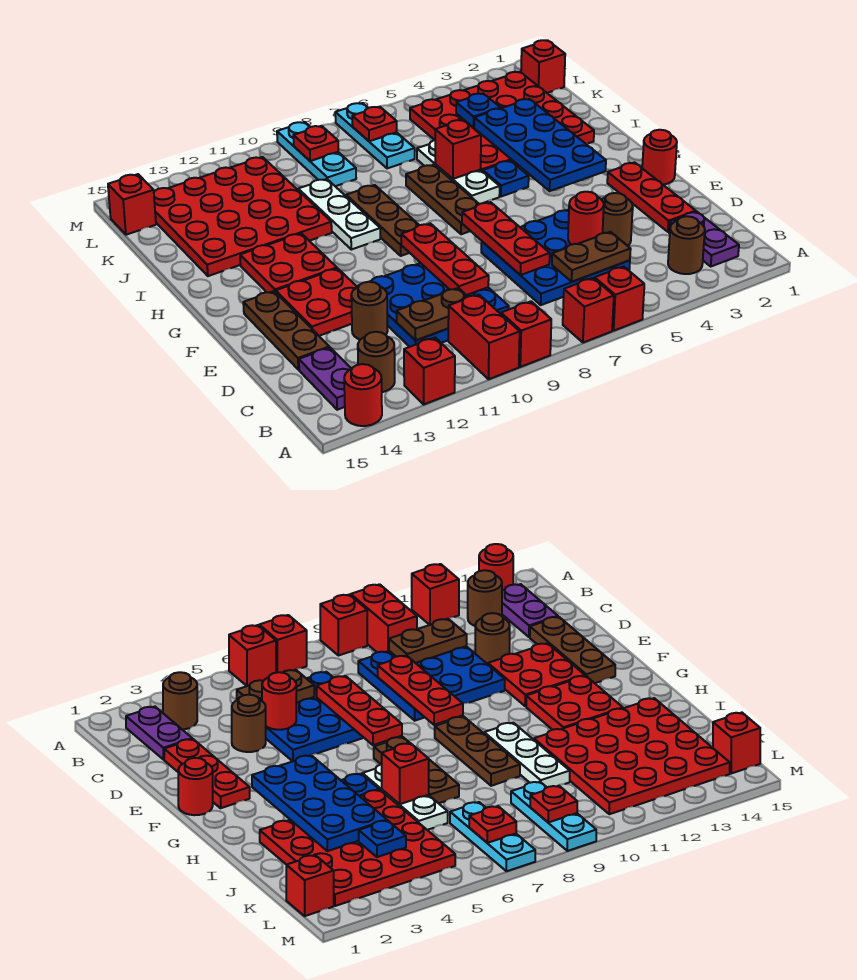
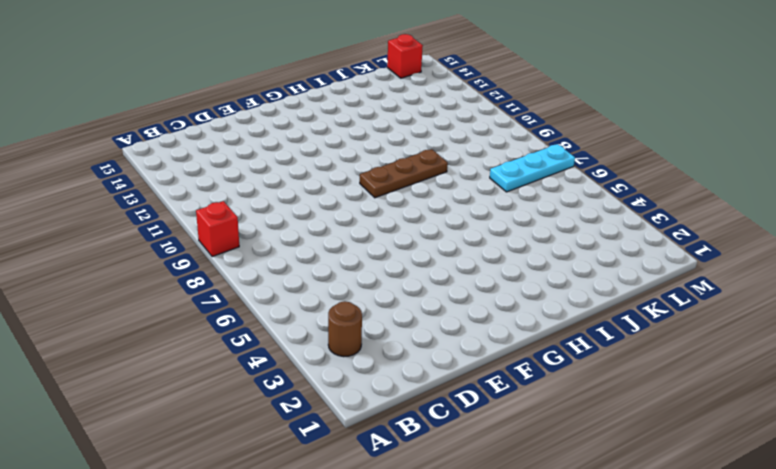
none -> red brick A6 level 1
none -> red brick A7 level 1
none -> red brick A10:B10 level 1
none -> red brick A12 level 1

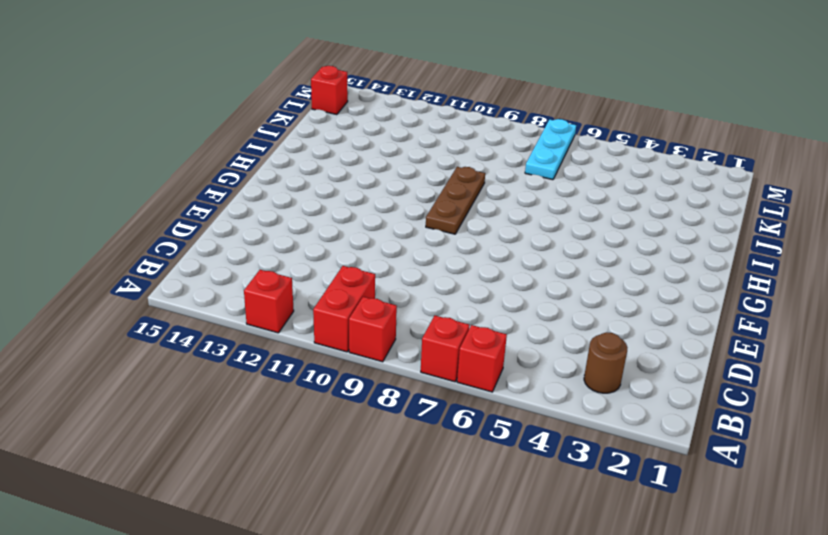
none -> red round brick A14 level 1
none -> purple plate B2:C2 level 1
none -> brown round brick B13 level 1
none -> purple plate B14:C14 level 1

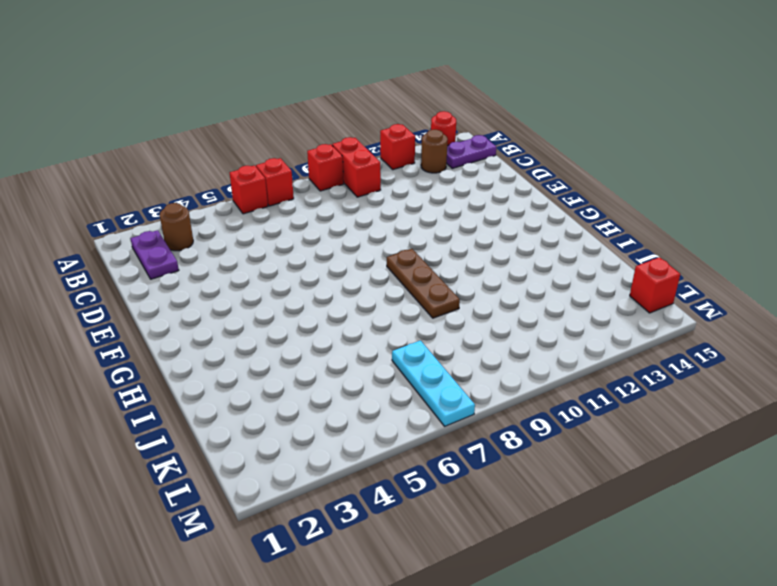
purple plate B14:B15 level 1 -> purple plate B14:C14 level 1
none -> blue plate C5:E7 level 1
none -> blue plate C9:E11 level 1
none -> red plate D2:F2 level 1
none -> brown round brick D4 level 1

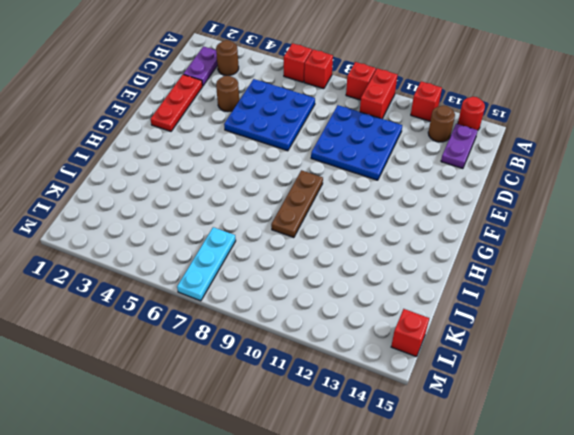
none -> brown round brick D12 level 1
none -> brown plate D14:F14 level 1
none -> red plate E12:F13 level 1
none -> red round brick F1 level 1

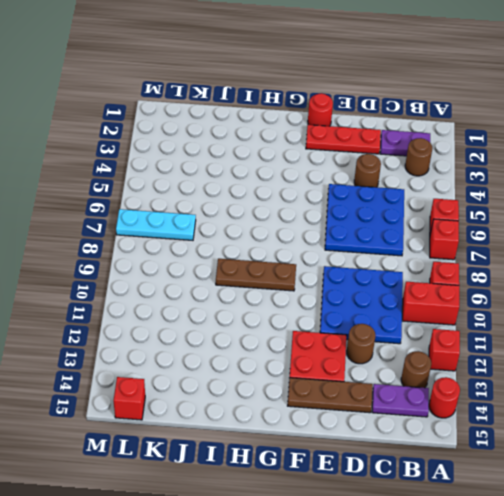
none -> brown plate G7:I7 level 1
none -> red plate G12:H13 level 1
none -> blue plate H5 level 1
none -> white plate H6:J6 level 1

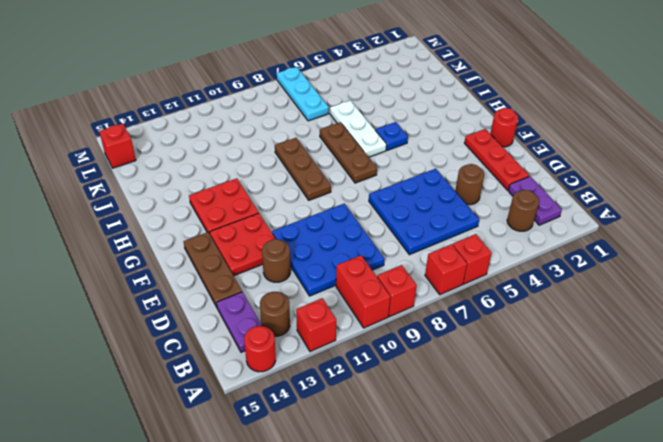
none -> white plate H10:J10 level 1
none -> red plate I2:L5 level 1
none -> red plate I11:L14 level 1
none -> cyan plate K9:M9 level 1

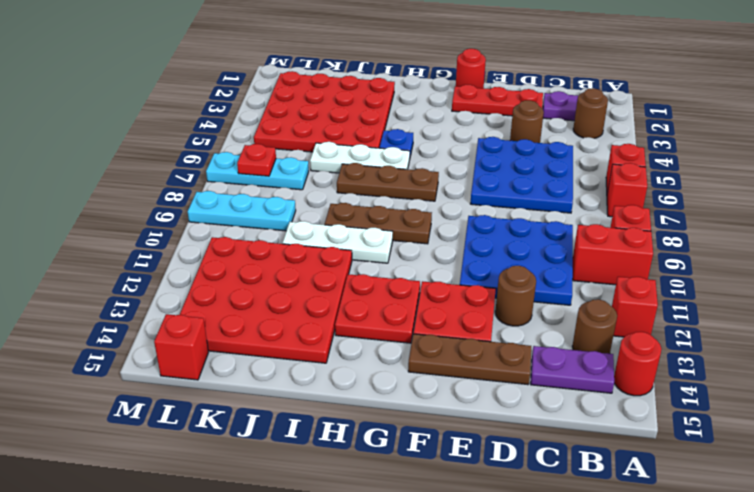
none -> red brick L1 level 1
none -> brown plate C5:C6 level 2
none -> brown plate C10:C11 level 2
none -> red round brick D5 level 2

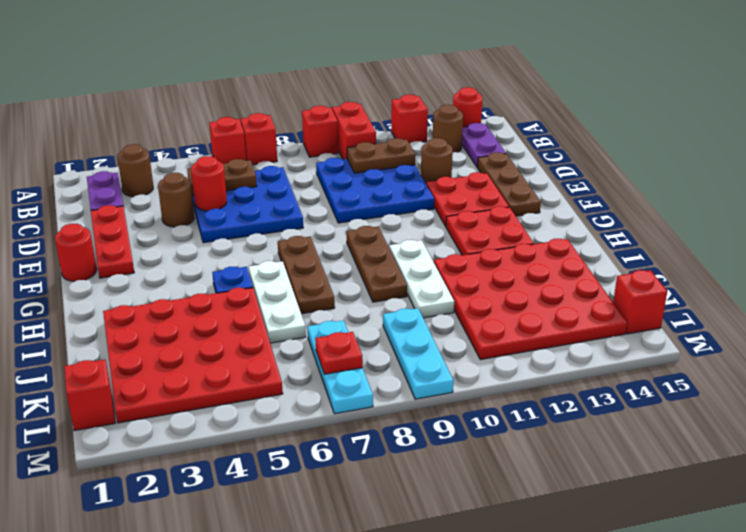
none -> red plate D7:F7 level 2
none -> red plate D9:F9 level 2
none -> blue plate G3:J4 level 2
none -> red brick I6 level 2

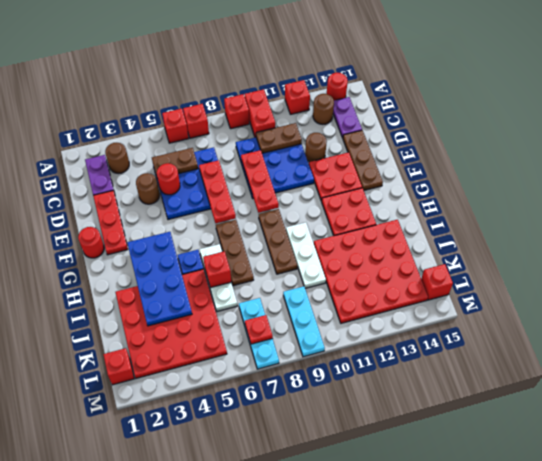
none -> blue plate K4 level 2
none -> red plate L9 level 2

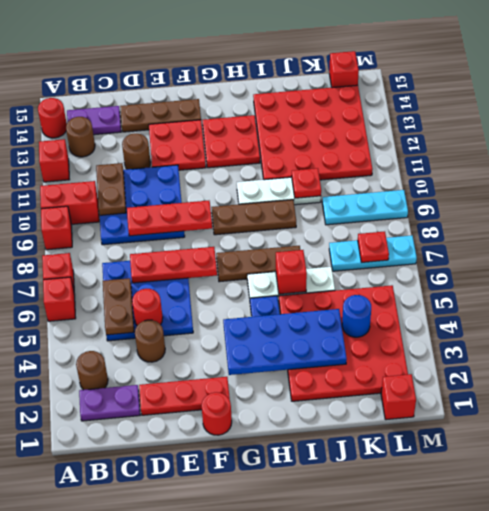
red plate J10 level 2 -> red plate L9 level 2
blue round brick K4 level 2 -> blue plate K4 level 2

